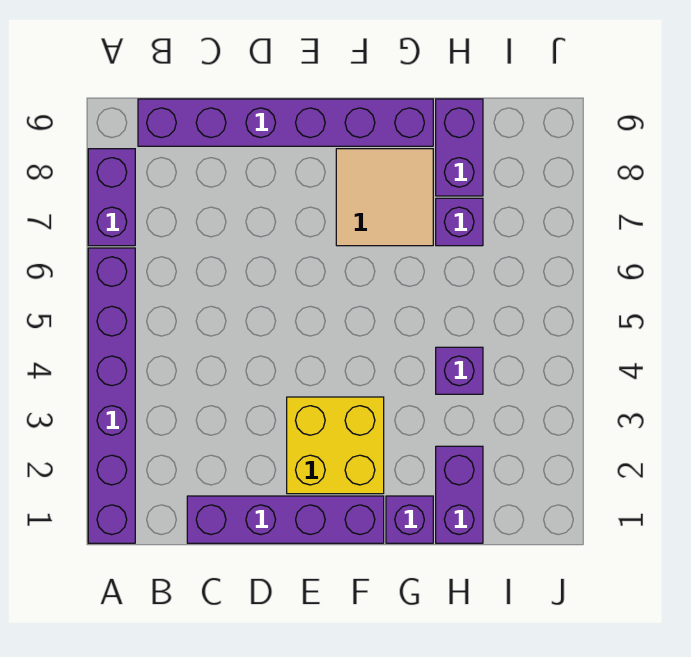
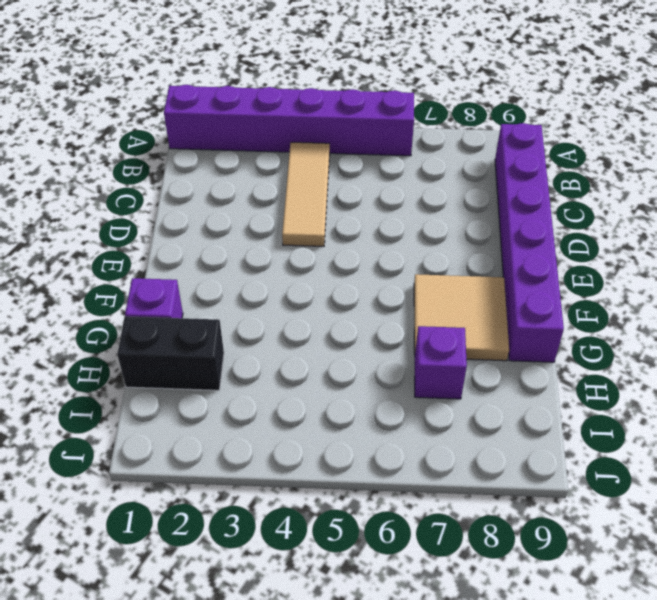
tan tile B4:D4 level 1 -> none
black brick H1:H2 level 1 -> purple brick H1:H2 level 1
none -> purple brick A7:A8 level 1
none -> purple brick C1:F1 level 1

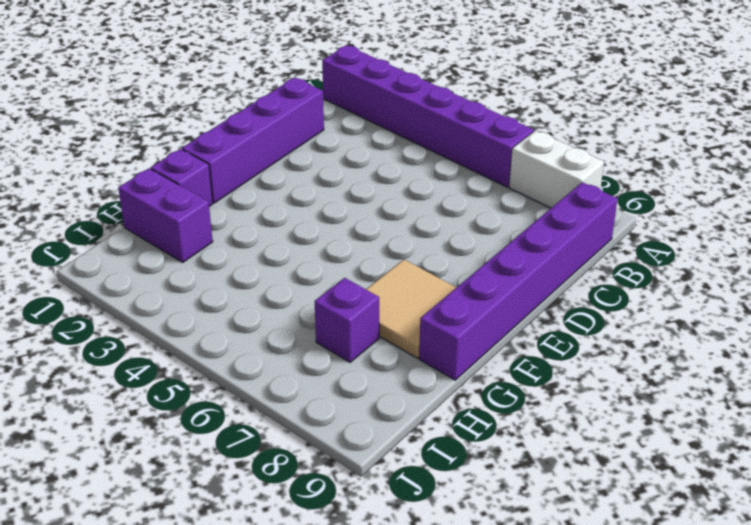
white brick A7:A8 level 1 -> purple brick A7:A8 level 1
none -> yellow brick E2:F3 level 1
none -> purple brick H4 level 1

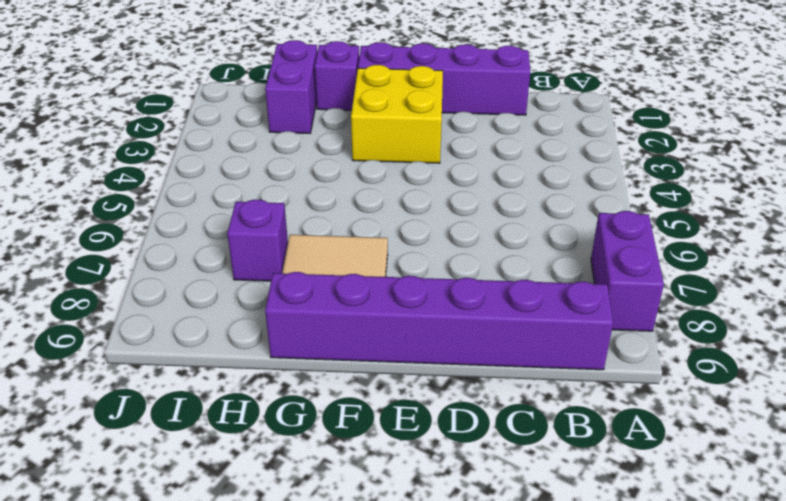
none -> purple brick A1:A6 level 1
none -> purple brick H4 level 1

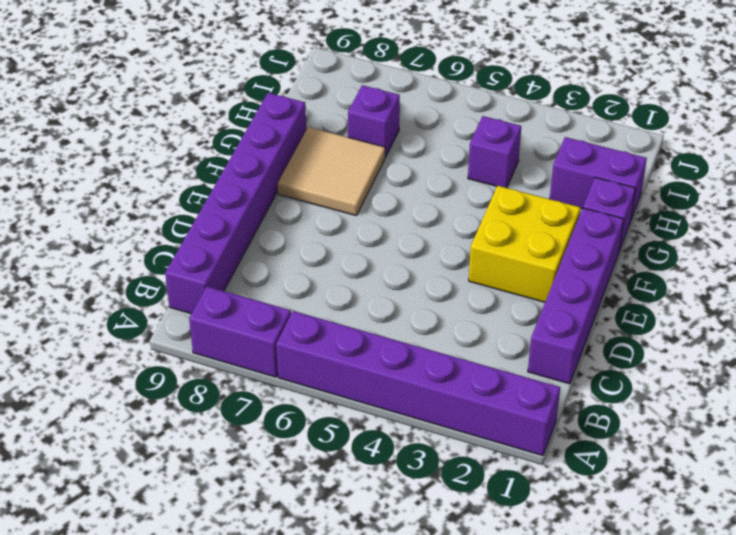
none -> purple brick H8:H9 level 1

